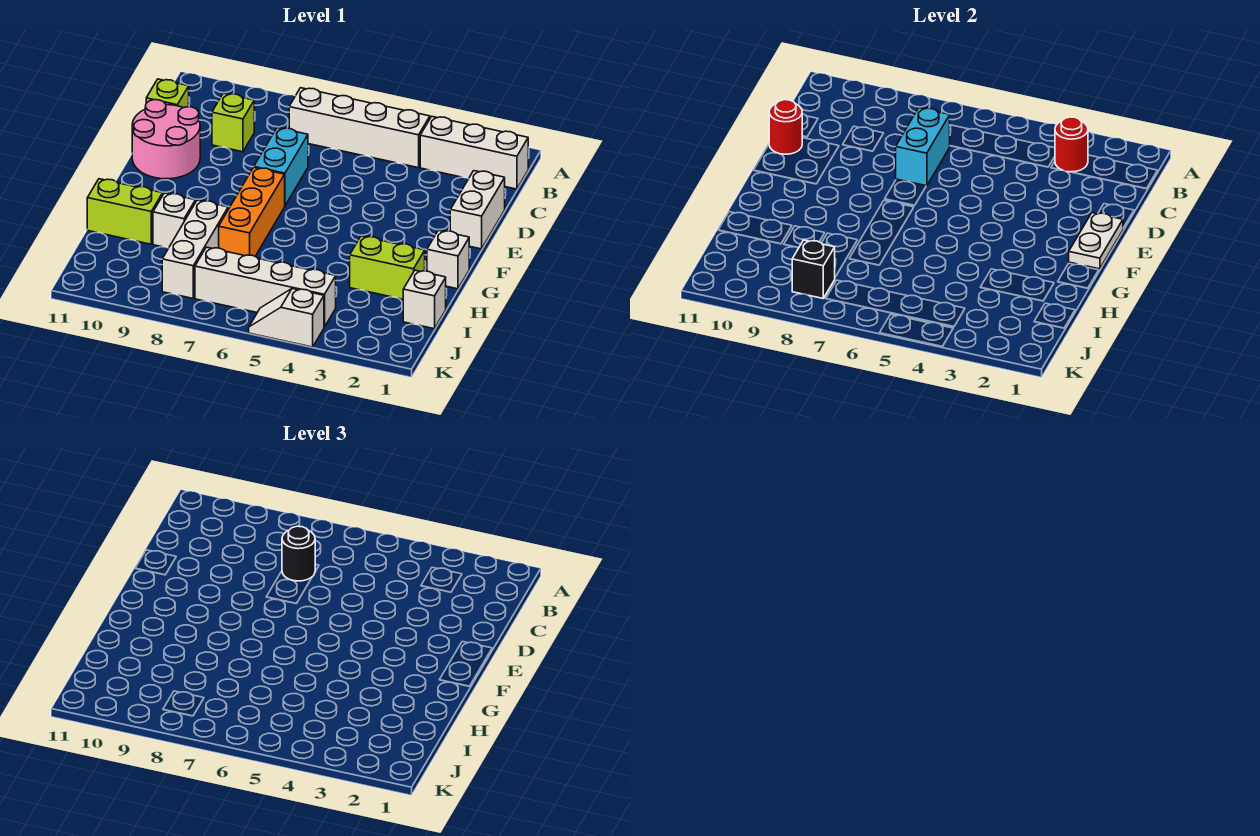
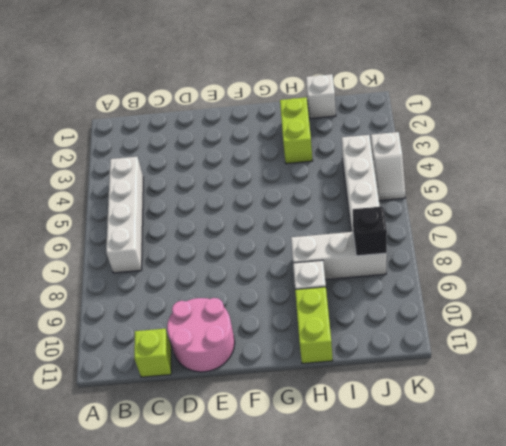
none -> white brick B1:B3 level 1
none -> lime brick C9 level 1
none -> white brick D1:E1 level 1

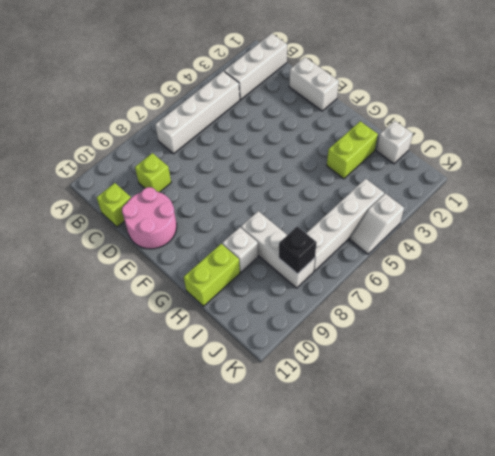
none -> cyan brick D7:E7 level 1
none -> orange brick F7:H7 level 1
none -> white brick G1 level 1

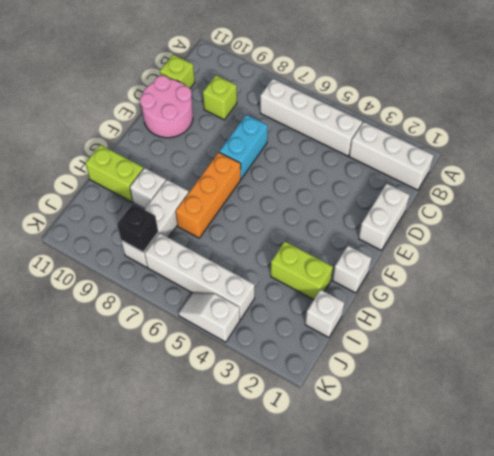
none -> red round brick B3 level 2
none -> cyan brick C7:D7 level 2
none -> red round brick D11 level 2

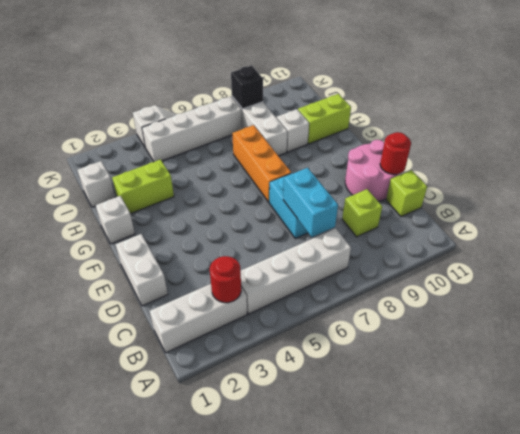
none -> white plate E1:F1 level 2
none -> black round brick C7 level 3

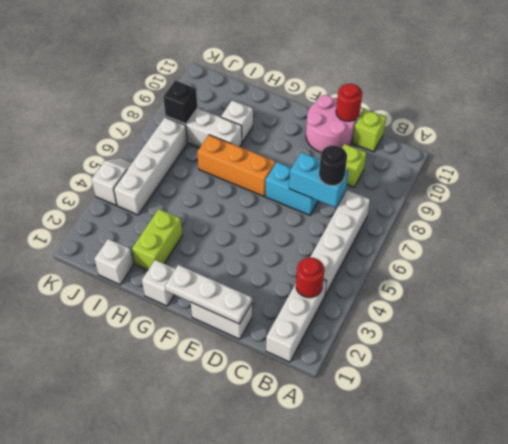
white plate D1:F1 level 2 -> white plate E1:F1 level 2
none -> lime brick H10:H11 level 1

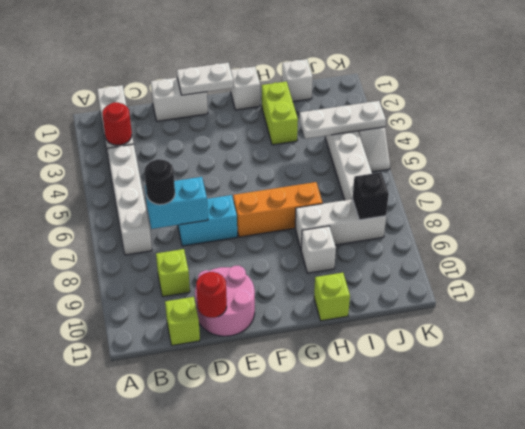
lime brick H11 level 1 -> lime brick H10:H11 level 1
white plate I4:K4 level 2 -> none

